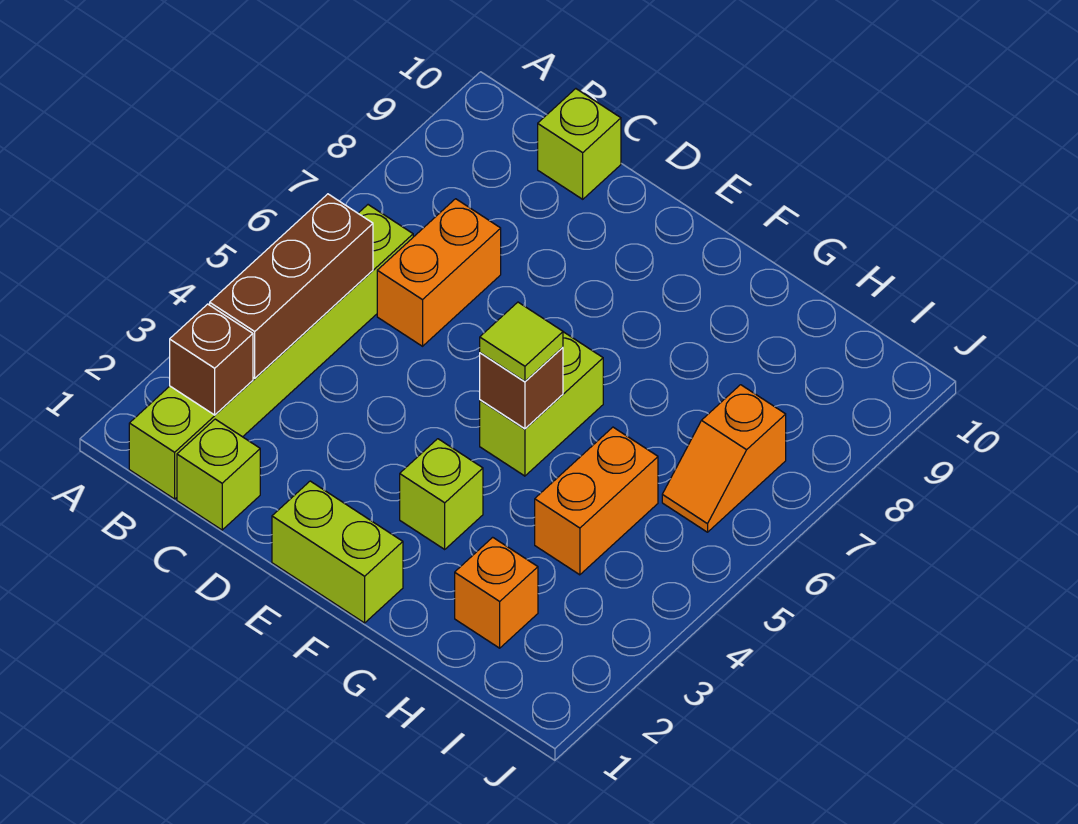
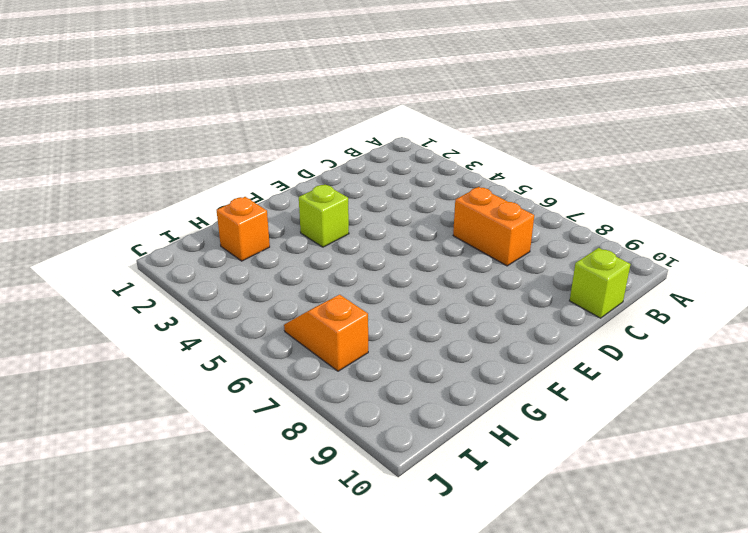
none -> lime brick B1:B6 level 1
none -> lime brick C1 level 1
none -> lime brick E1:F1 level 1

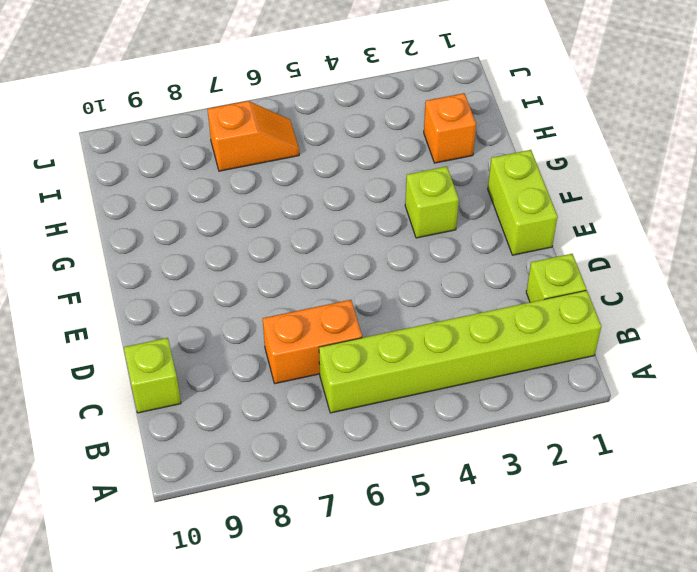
none -> lime brick F5:F6 level 1
none -> orange brick H4:H5 level 1
none -> brown brick B2 level 2

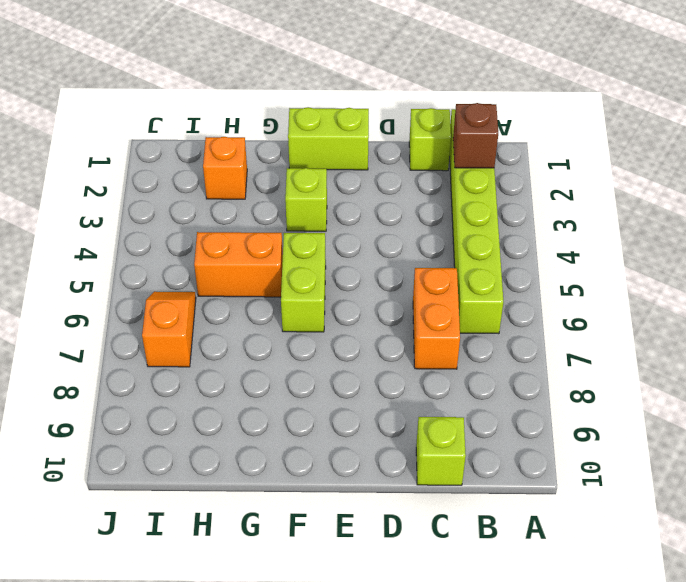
orange brick G5:H5 level 1 -> orange brick H4:H5 level 1
none -> brown brick B3:B5 level 2
none -> brown brick F5 level 2
none -> lime tile F5 level 3

